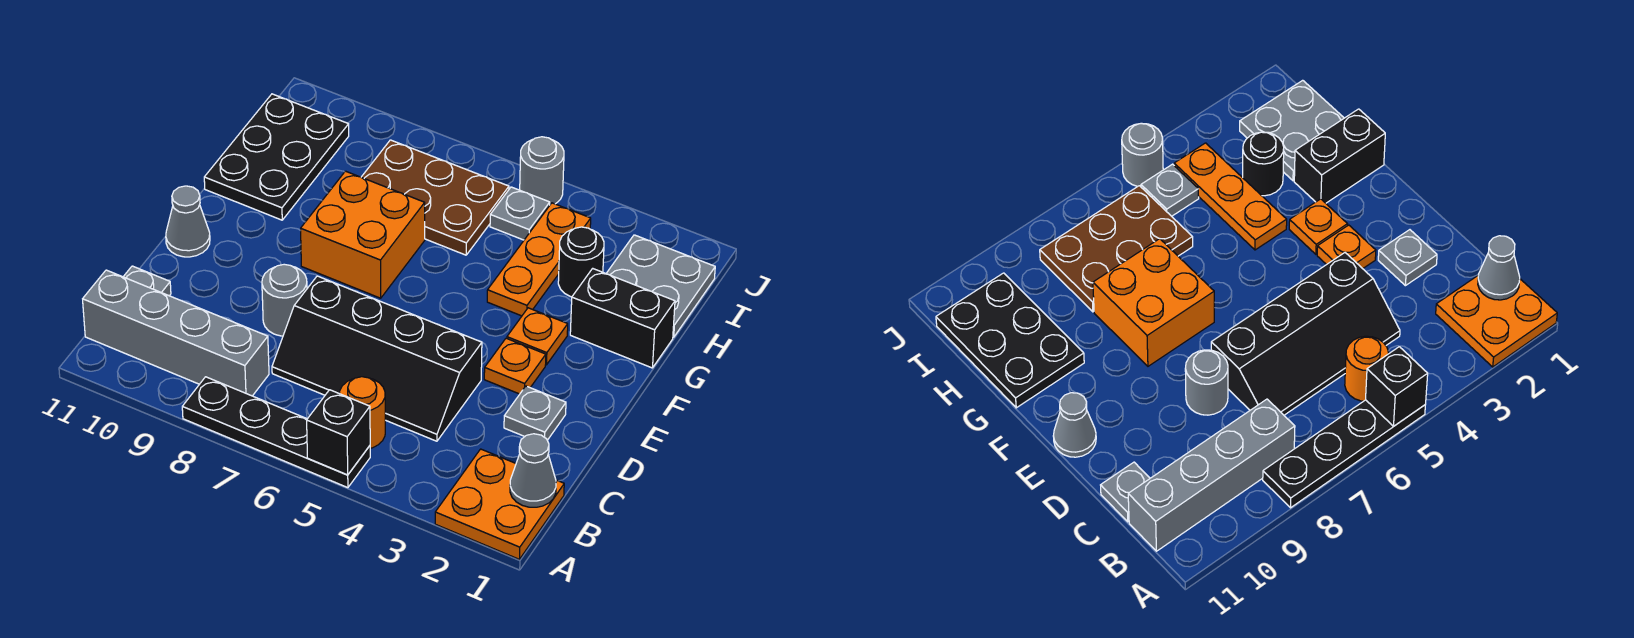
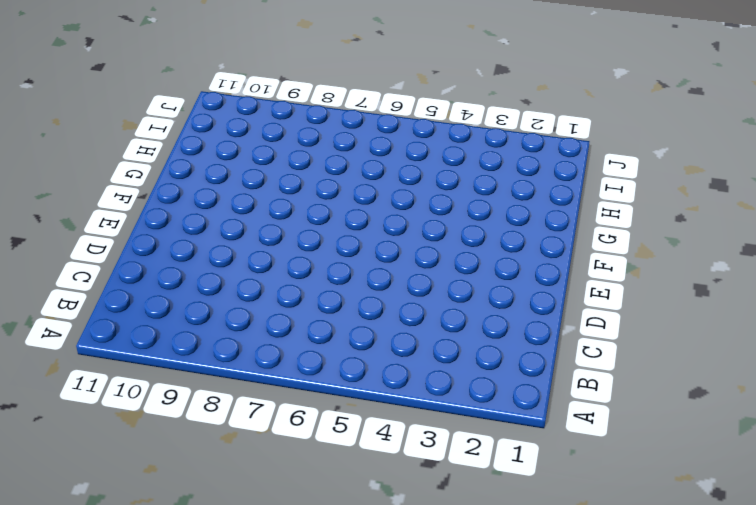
none -> orange plate A1:B2 level 1
none -> black plate A5:A8 level 1
none -> orange round brick B5 level 1

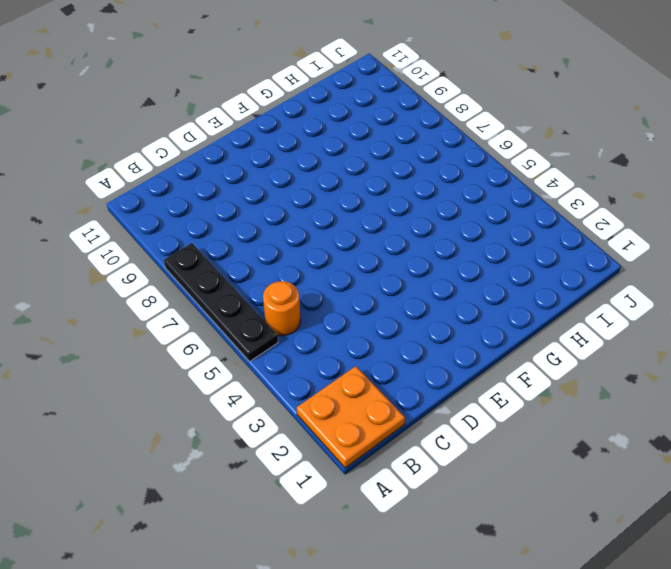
none -> grey brick B8:B11 level 1
none -> black slope C4:D7 level 1 top D
none -> grey plate C11 level 1

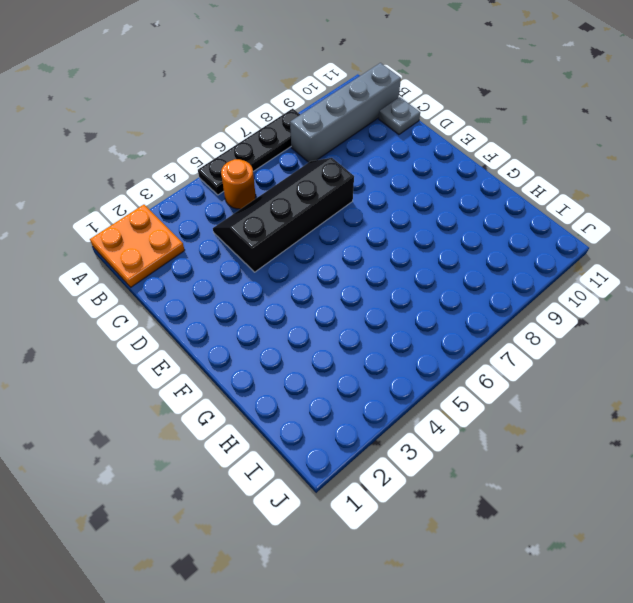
none -> grey plate D2 level 1
none -> grey round brick D8 level 1
none -> orange plate E3 level 1

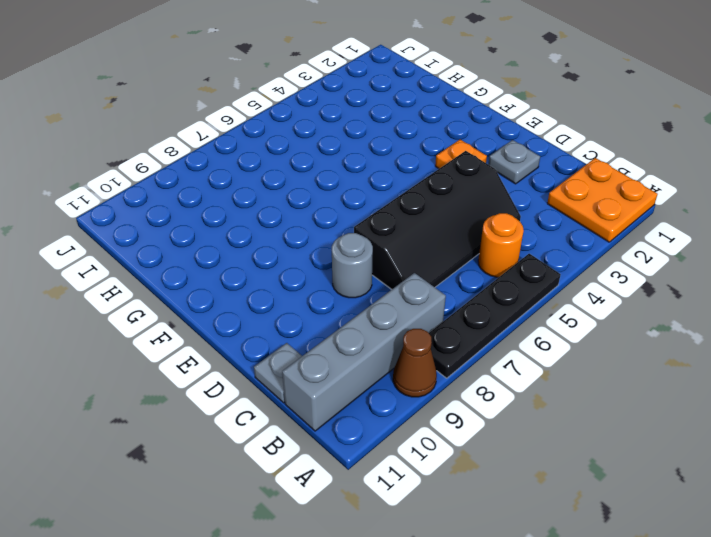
brown cone A9 level 1 -> none
none -> grey cone E11 level 1
none -> orange plate F3 level 1
none -> orange brick F7:G8 level 1

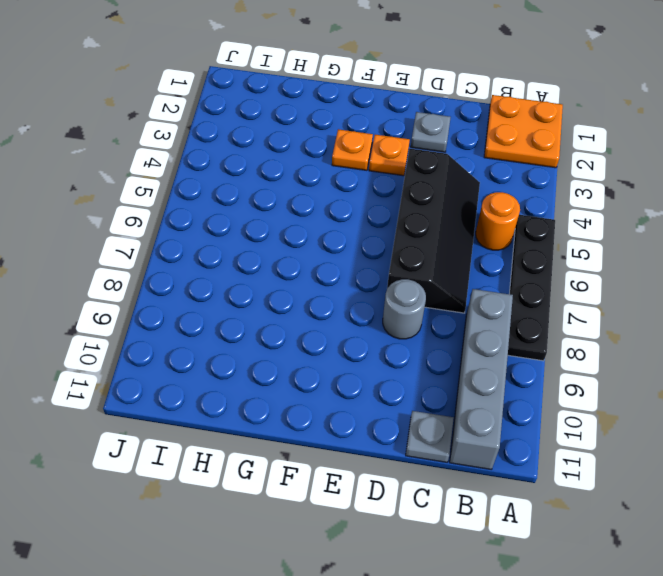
none -> grey cone E11 level 1
none -> orange brick F7:G8 level 1
none -> black brick G1:G2 level 1

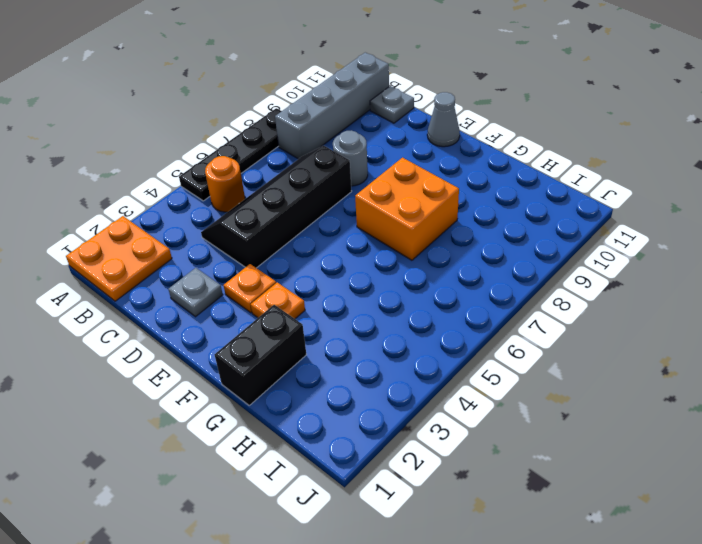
none -> orange plate G4:I4 level 1
none -> black plate G10:I11 level 1
none -> grey plate H1:I2 level 1

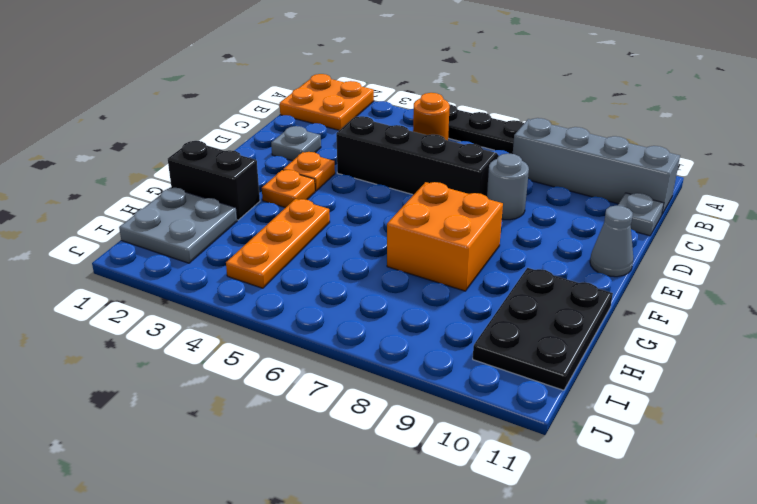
none -> black round brick H3 level 1
none -> brown plate H6:I8 level 1
none -> grey plate I5 level 1

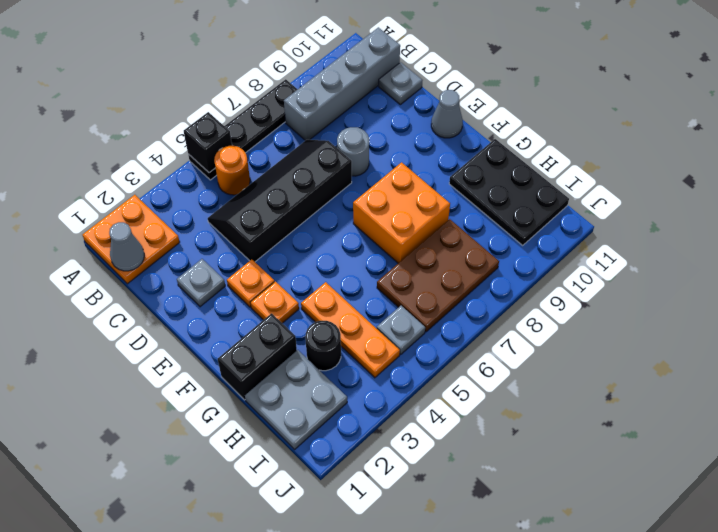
none -> grey round brick J5 level 1

